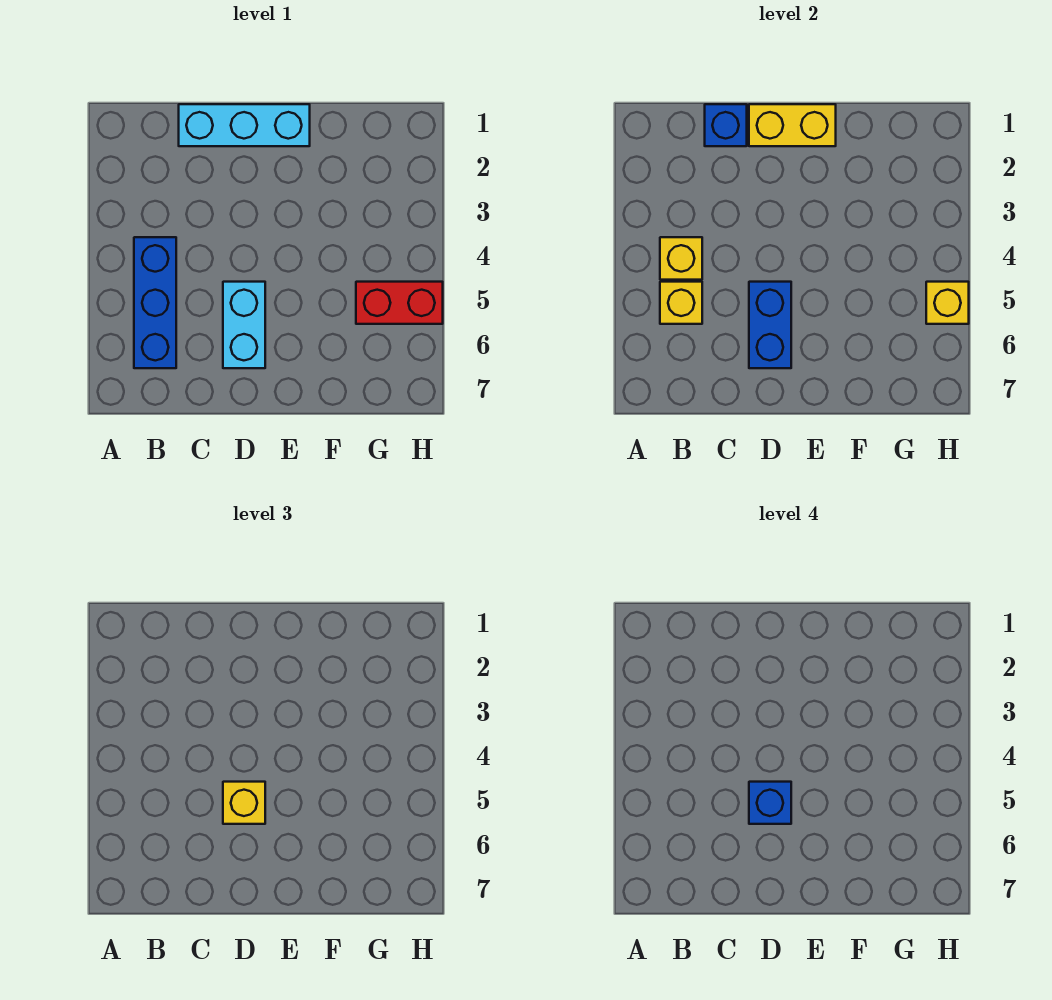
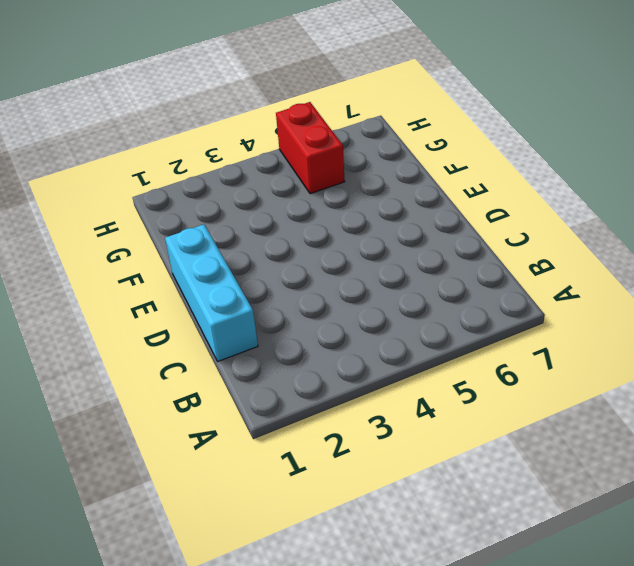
none -> blue brick B4:B6 level 1
none -> cyan brick D5:D6 level 1
none -> yellow brick B4 level 2

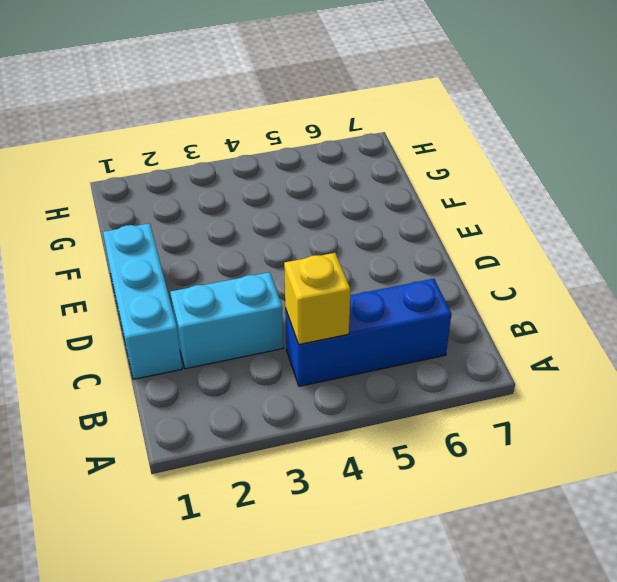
cyan brick C2:C3 level 1 -> cyan brick D5:D6 level 1
none -> red brick G5:H5 level 1
none -> yellow brick B5 level 2
none -> blue brick C1 level 2

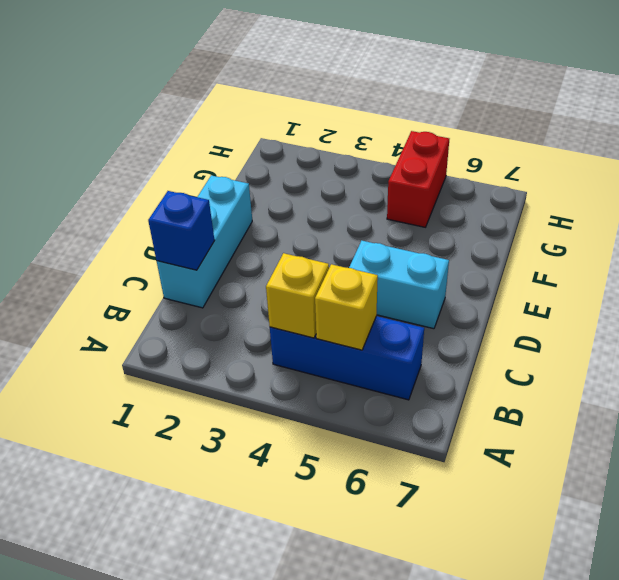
none -> yellow brick D1:E1 level 2
none -> blue brick D5:D6 level 2
none -> yellow brick H5 level 2

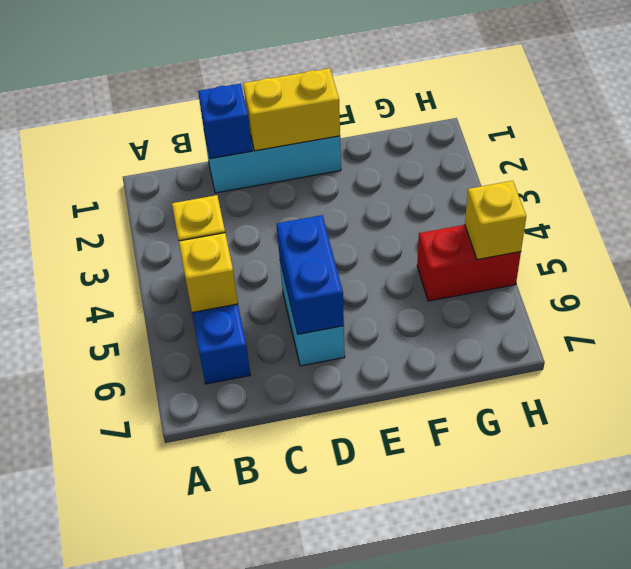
none -> yellow brick D5 level 3
none -> blue brick D5 level 4

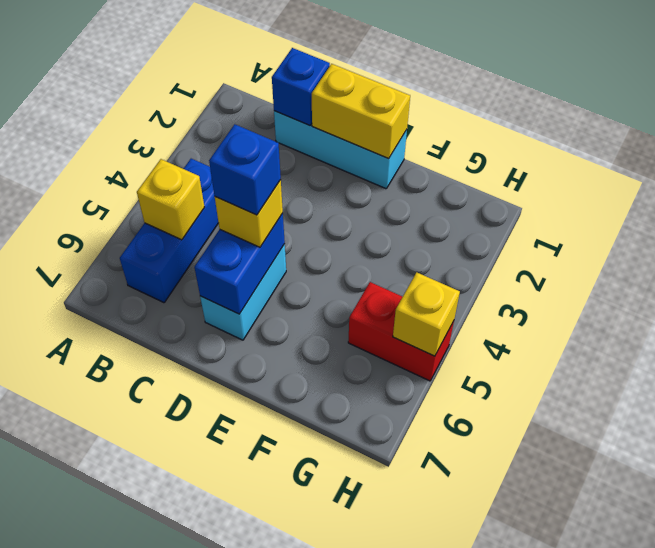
none -> yellow brick B4 level 2

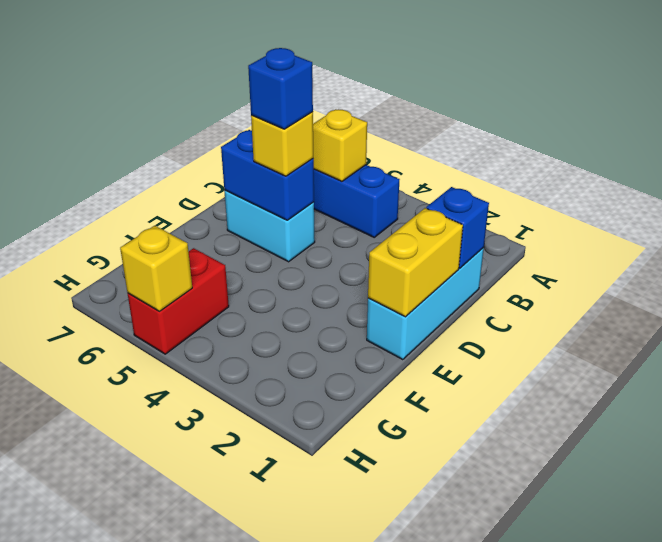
none -> yellow brick B4 level 2

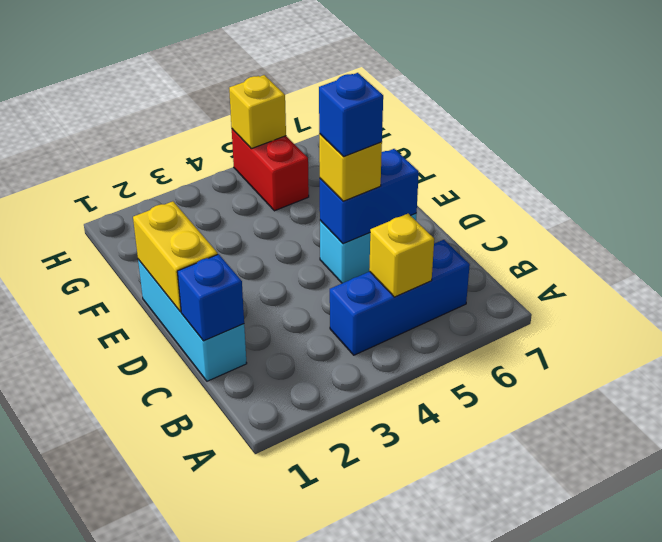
none -> yellow brick B4 level 2

